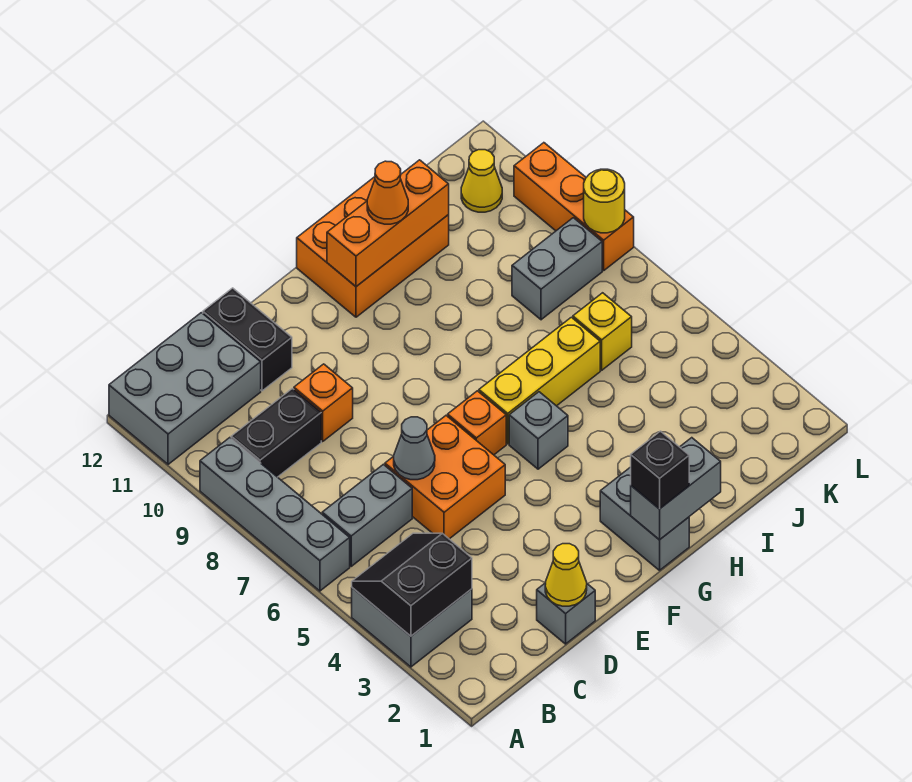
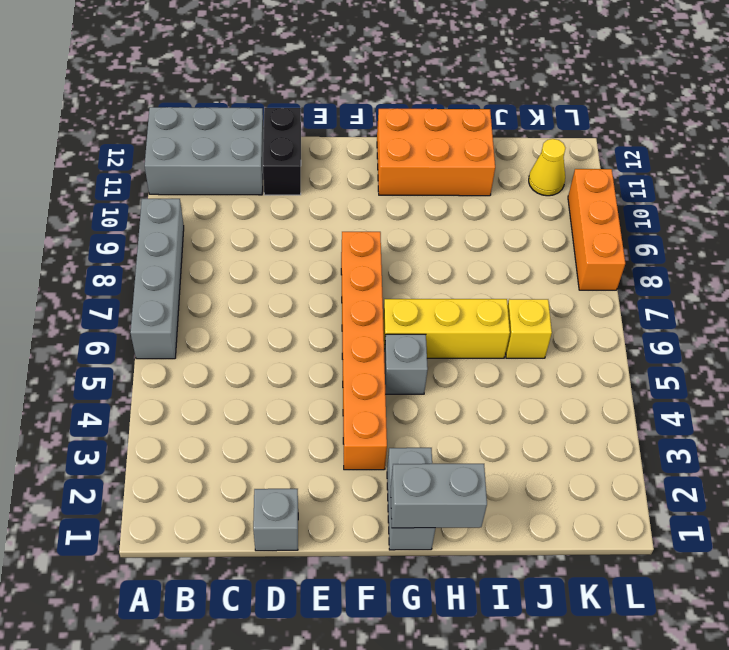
orange brick F3:F8 level 1 -> orange brick F6 level 1
none -> grey brick A3:B4 level 1
none -> grey brick B6:C6 level 1
none -> black brick B9:C9 level 1

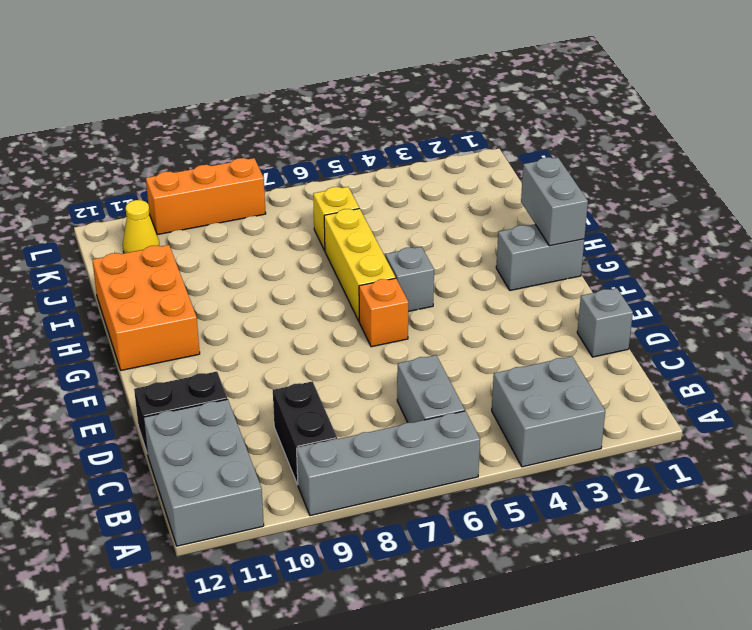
none -> orange brick D5:E6 level 1
none -> orange brick D9 level 1
none -> grey brick J8:K8 level 1

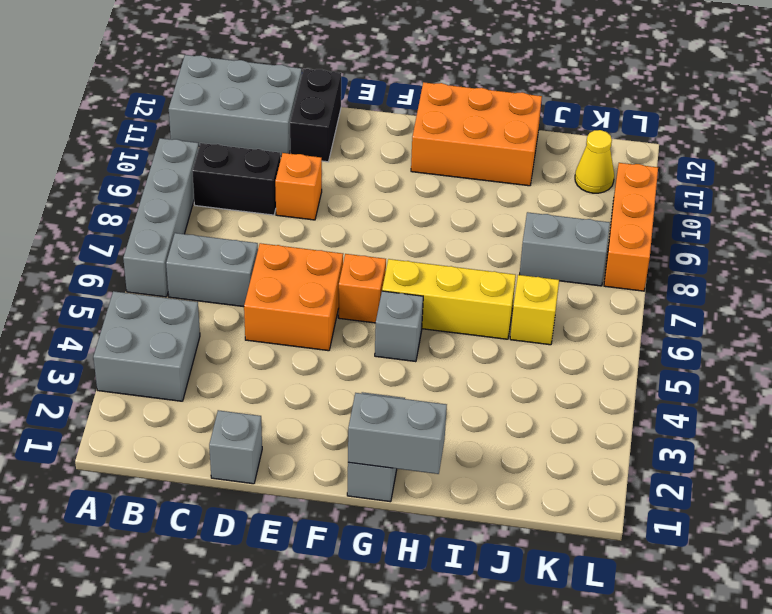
none -> black slope A3:B4 level 2 top 3
none -> yellow cone D1 level 2
none -> grey cone D6 level 2

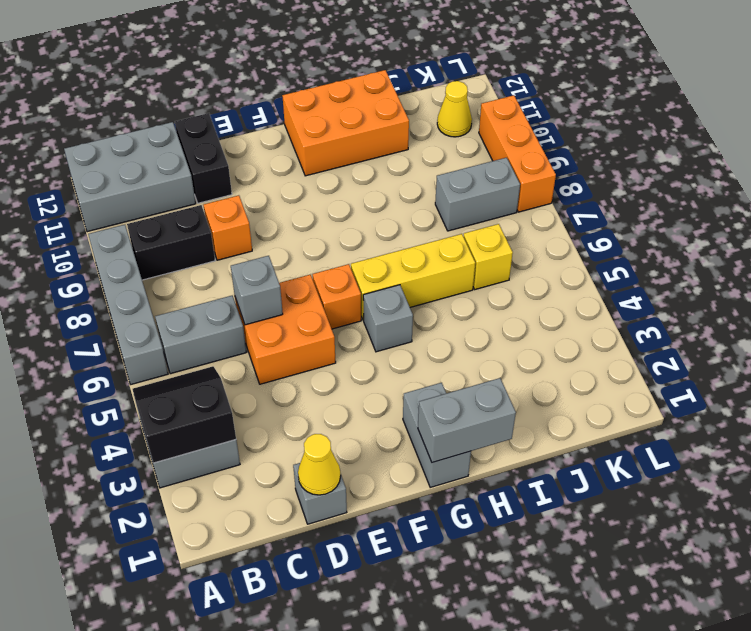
grey brick D6 level 2 -> grey cone D6 level 2
none -> orange brick G11:I11 level 2
none -> yellow round brick L8 level 2
none -> black brick G1 level 3

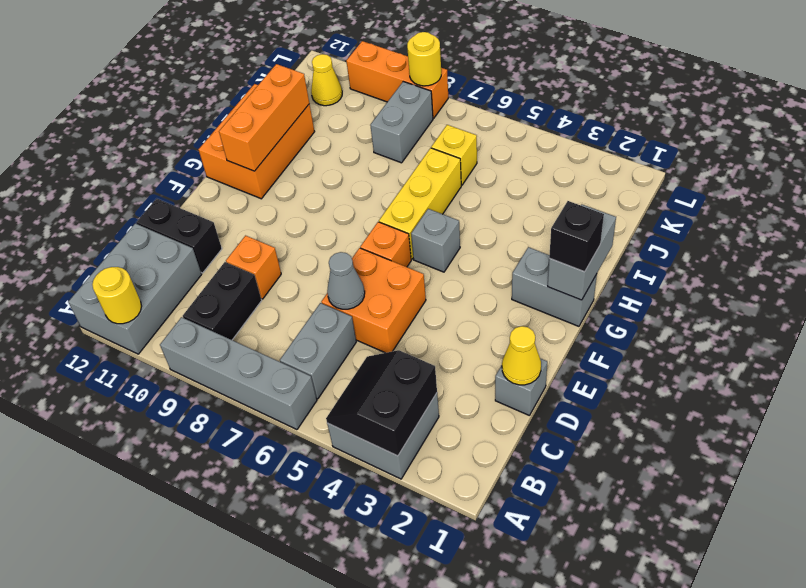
yellow round brick A11 level 2 -> none
none -> orange cone H11 level 3

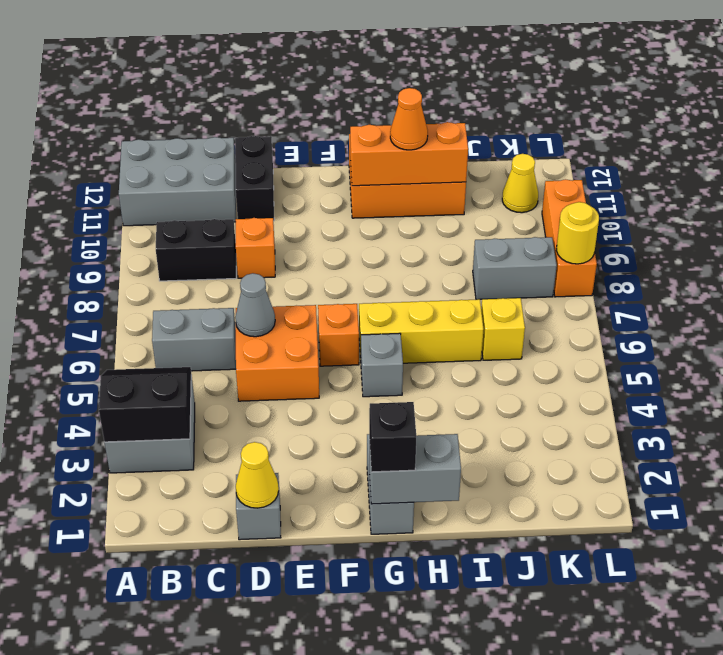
none -> grey brick A6:A9 level 1

